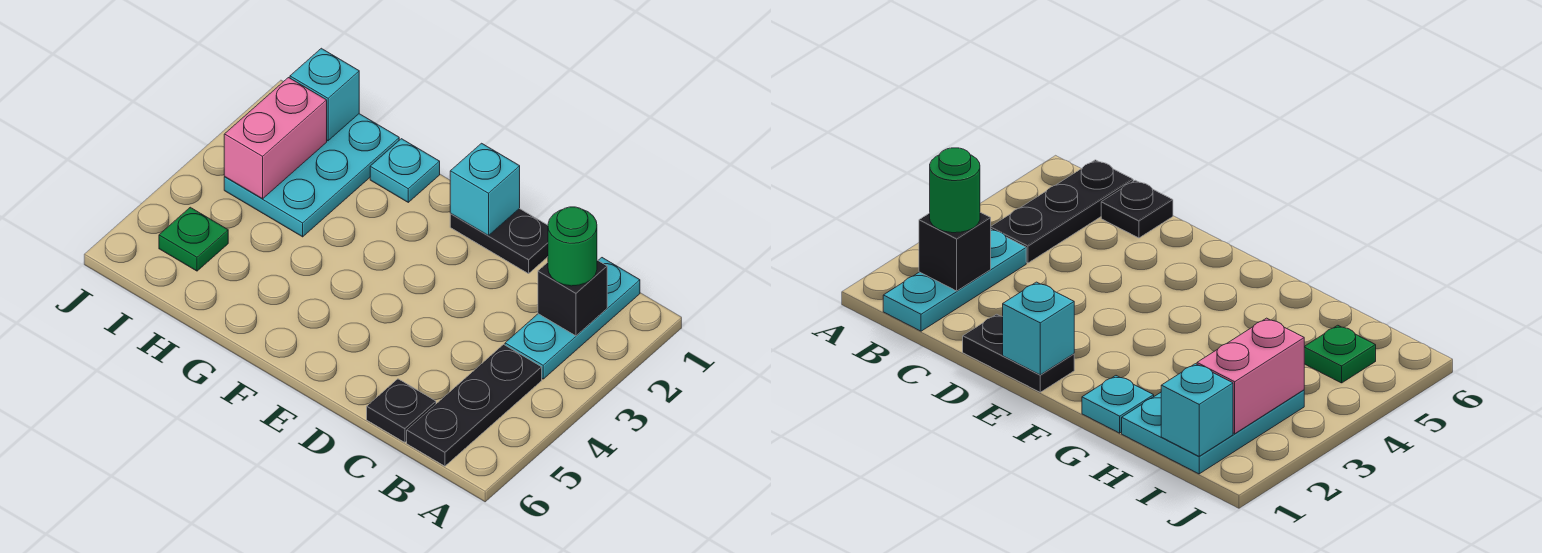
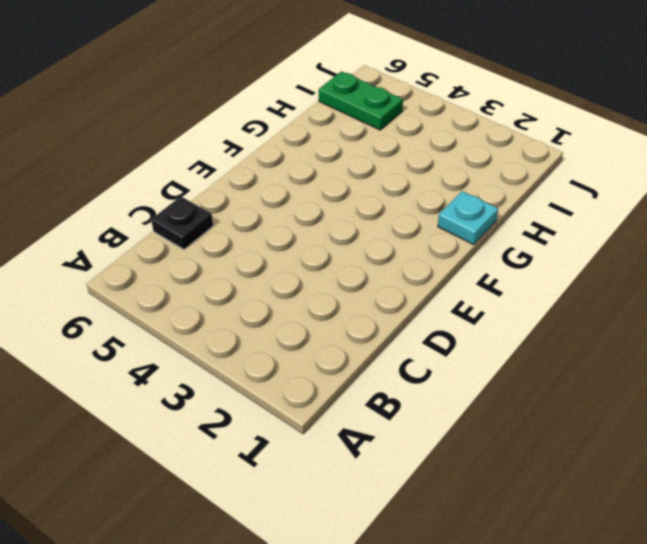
green plate I5:I6 level 1 -> green plate I5 level 1
none -> cyan plate B1:B3 level 1
none -> black plate B4:B6 level 1
none -> black plate D1:E1 level 1

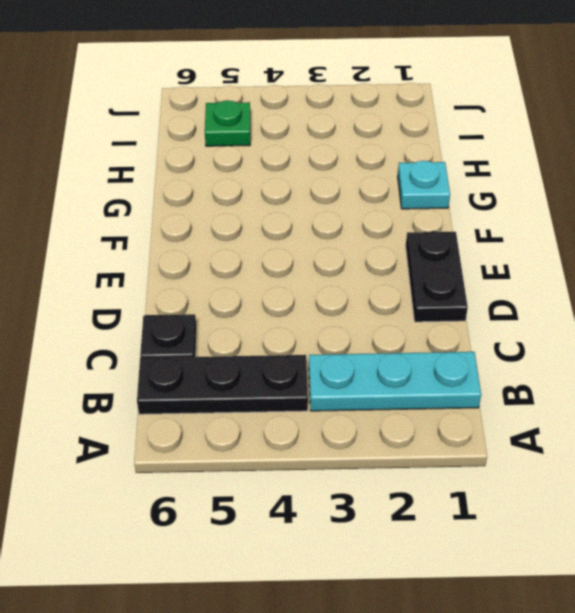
none -> cyan plate H1:I3 level 1
none -> black brick B2 level 2
none -> cyan brick E1 level 2

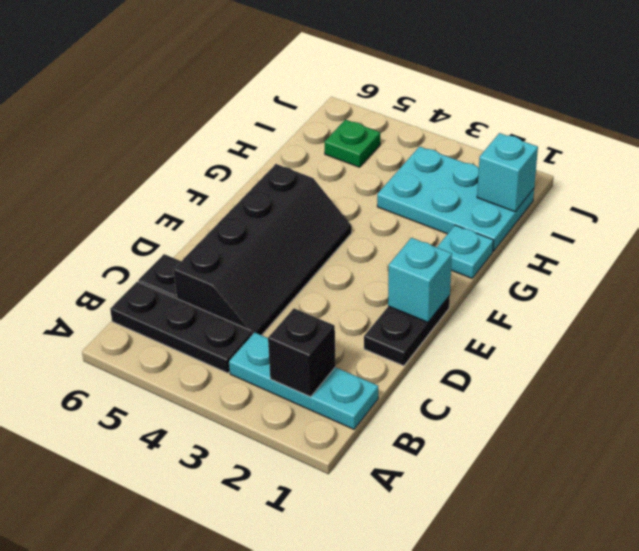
black slope C4:F5 level 1 top 5 -> none
none -> pink brick I2:I3 level 2
none -> green round brick B2 level 3

